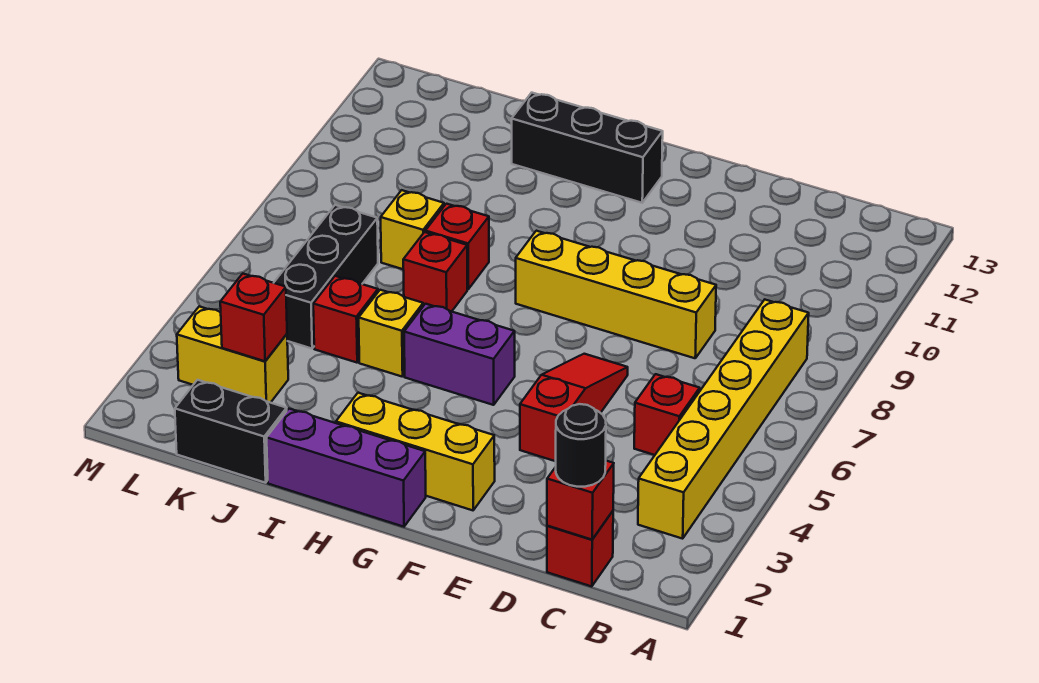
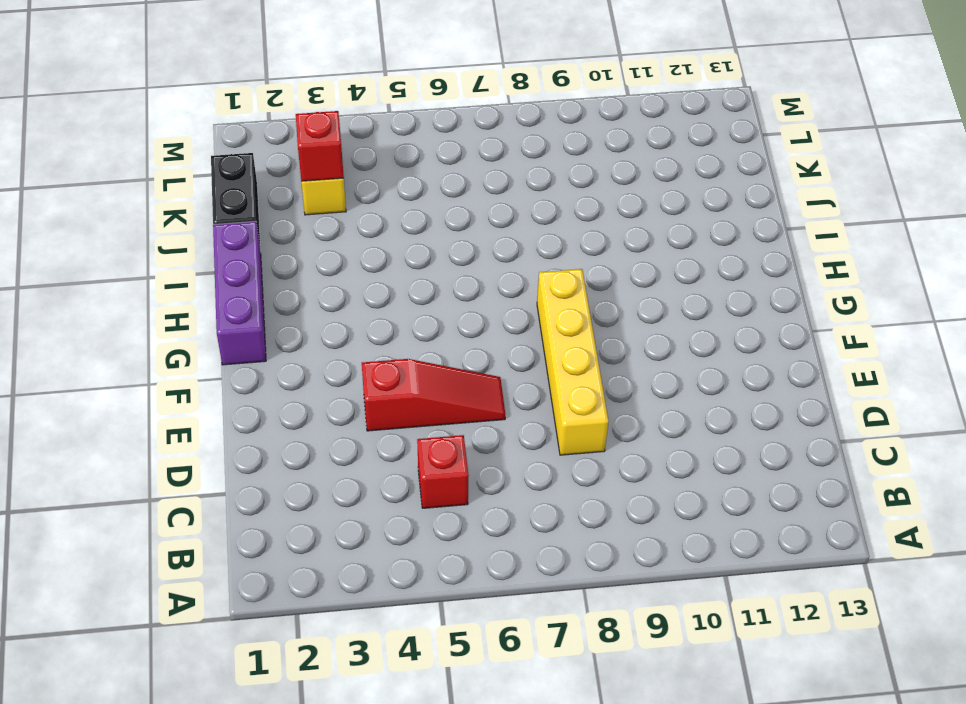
none -> yellow brick B3:B8 level 1
none -> red brick C1 level 1
none -> yellow brick F2:H2 level 1

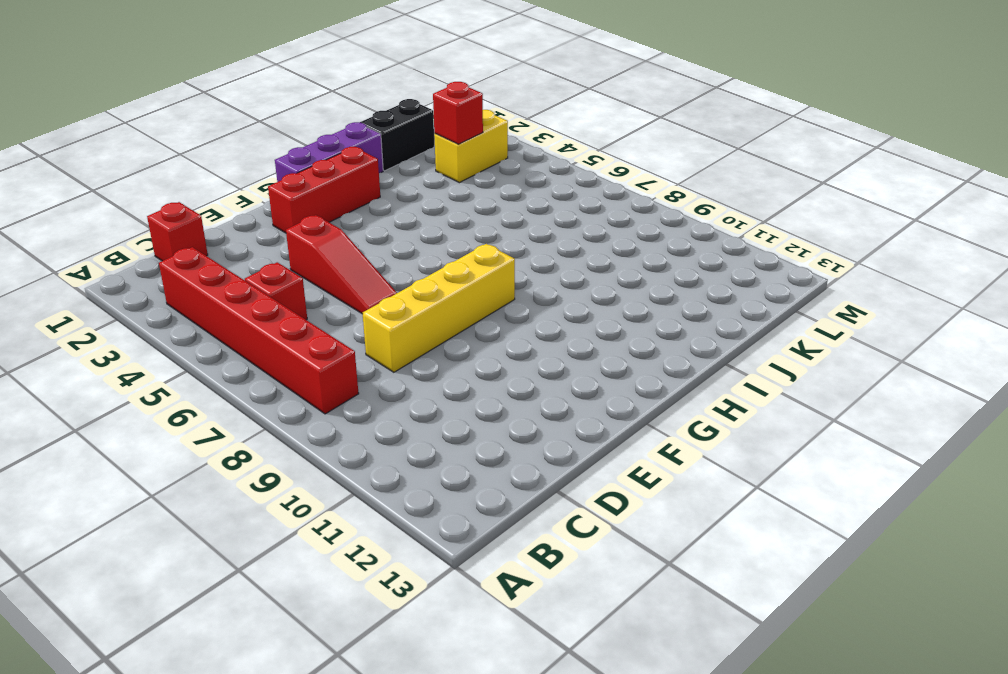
red brick B3:B8 level 1 -> yellow brick B3:B8 level 1
red brick F2:H2 level 1 -> yellow brick F2:H2 level 1
none -> purple brick G5:H5 level 1
none -> black brick G12:I12 level 1
none -> yellow brick I5 level 1

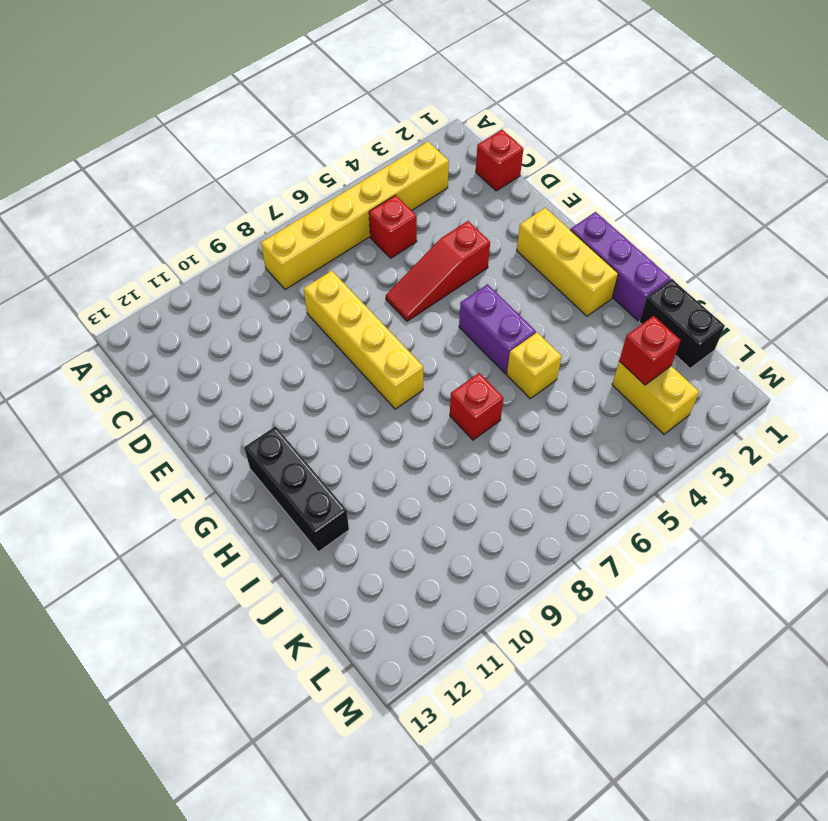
none -> red brick I8 level 1
none -> red brick J5 level 1
none -> yellow brick J8 level 1

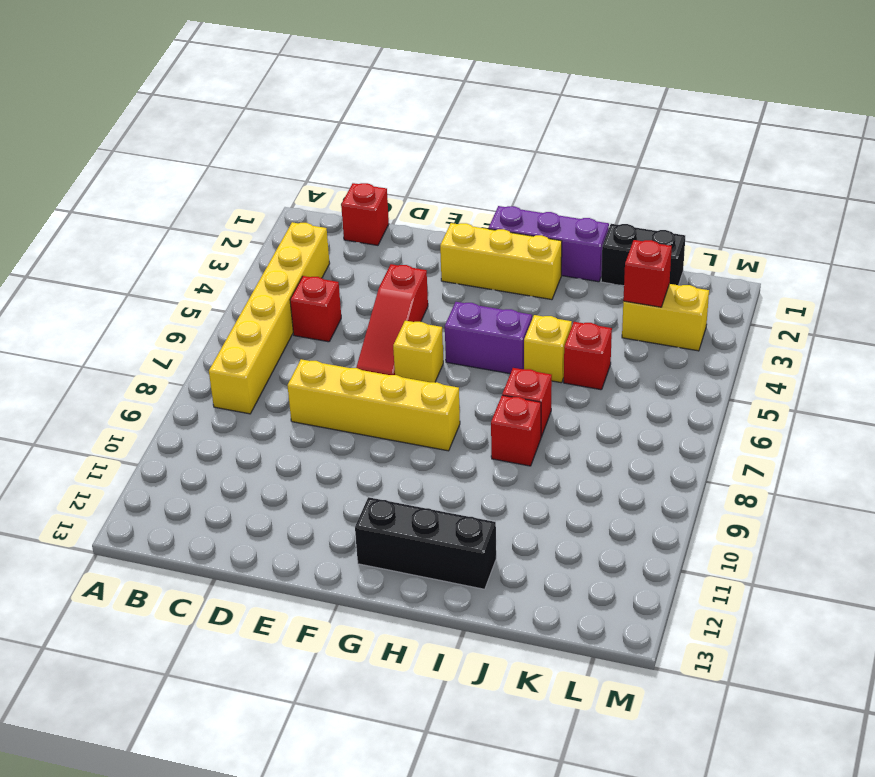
yellow brick F6 level 1 -> yellow brick J8 level 1
none -> black brick K5:K7 level 1
none -> red brick C1 level 2
none -> black round brick C1 level 3

